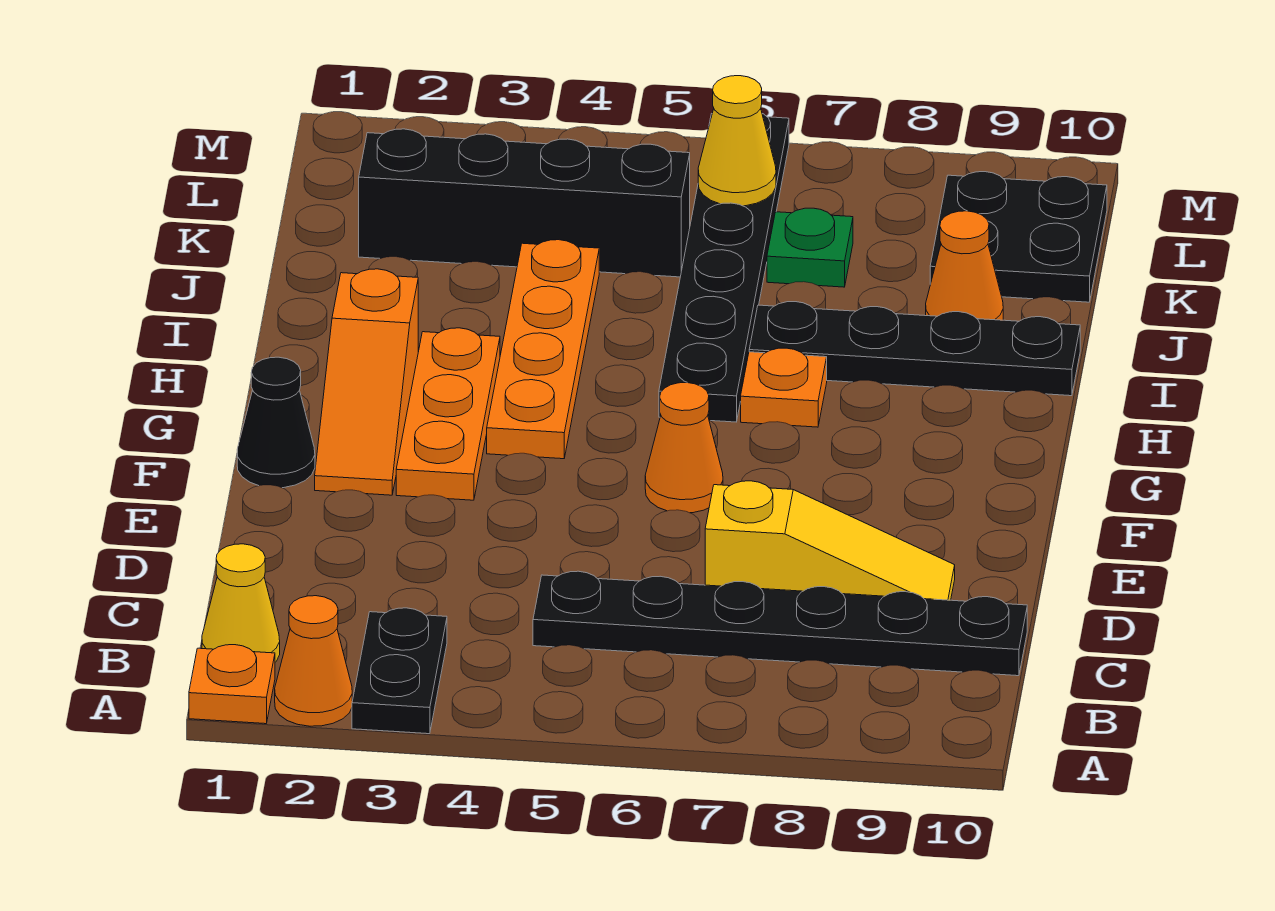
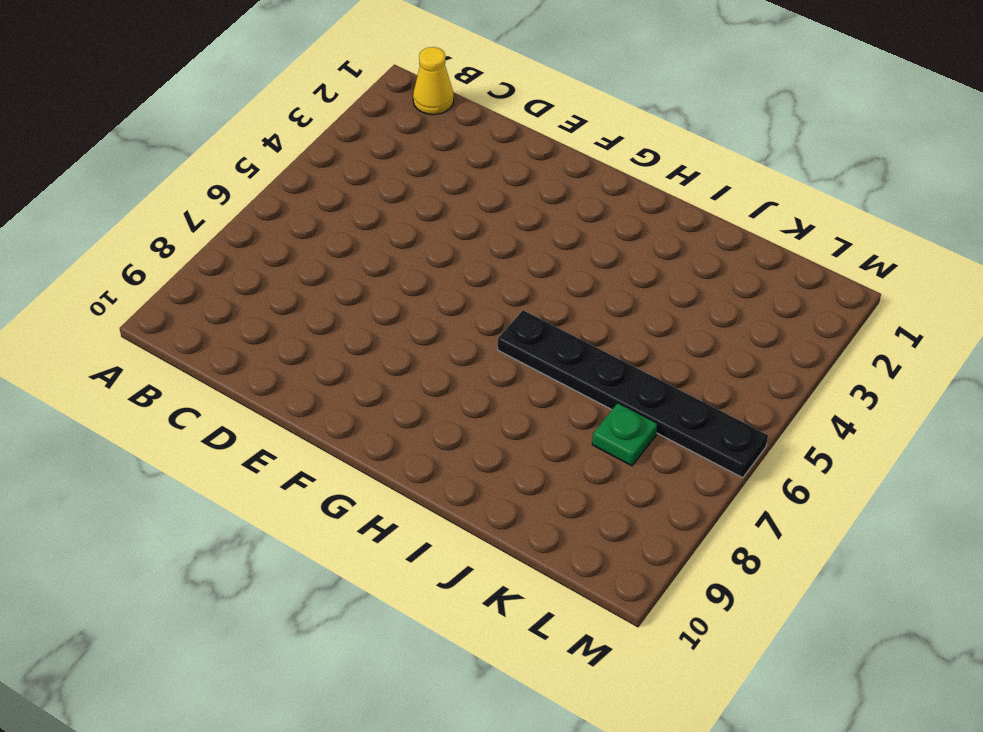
none -> orange plate A1 level 1
none -> orange cone A2 level 1
none -> black plate A3:B3 level 1

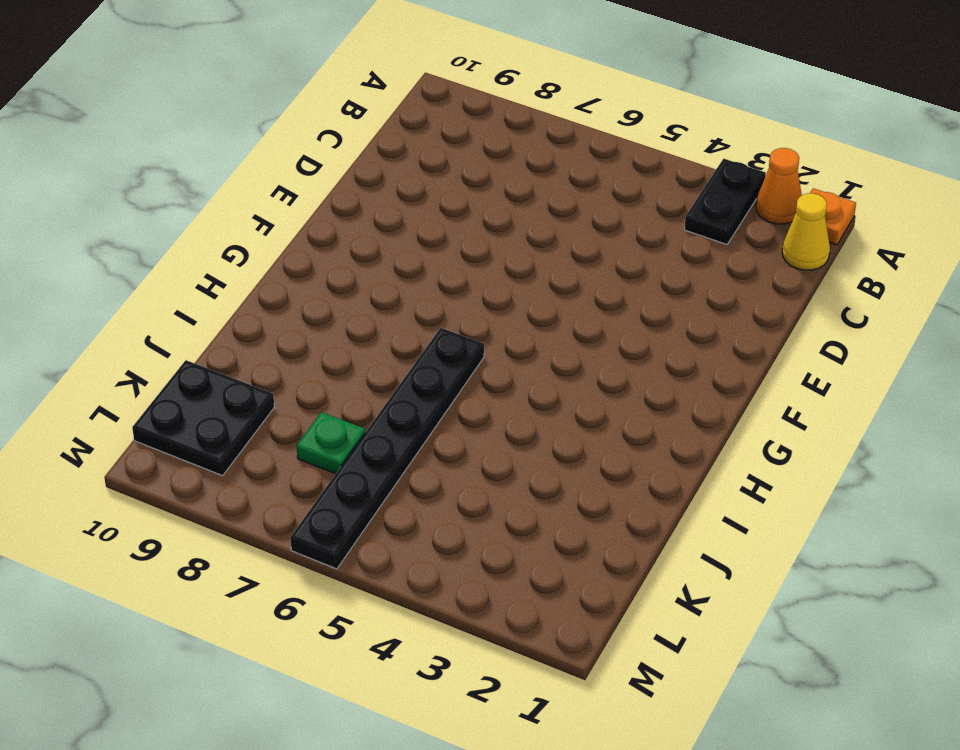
none -> black plate C5:C10 level 1
none -> yellow slope D7:D9 level 1 top 7
none -> black cone F1 level 1

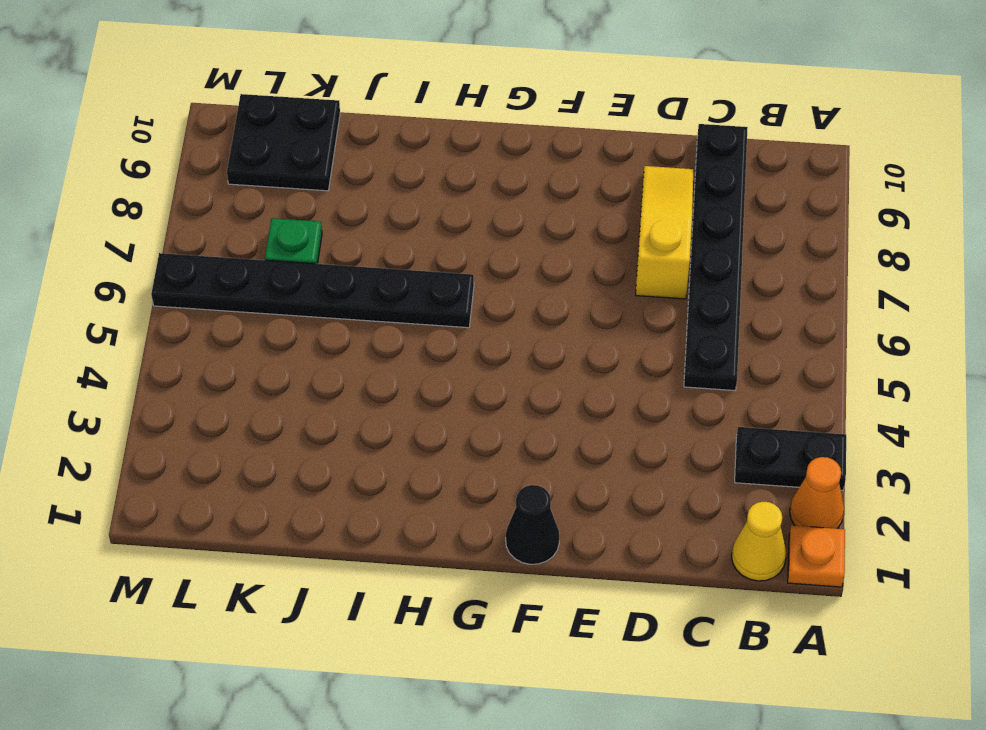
none -> orange slope F2:H2 level 1 top H
none -> orange plate F3:H3 level 1
none -> orange cone F6 level 1

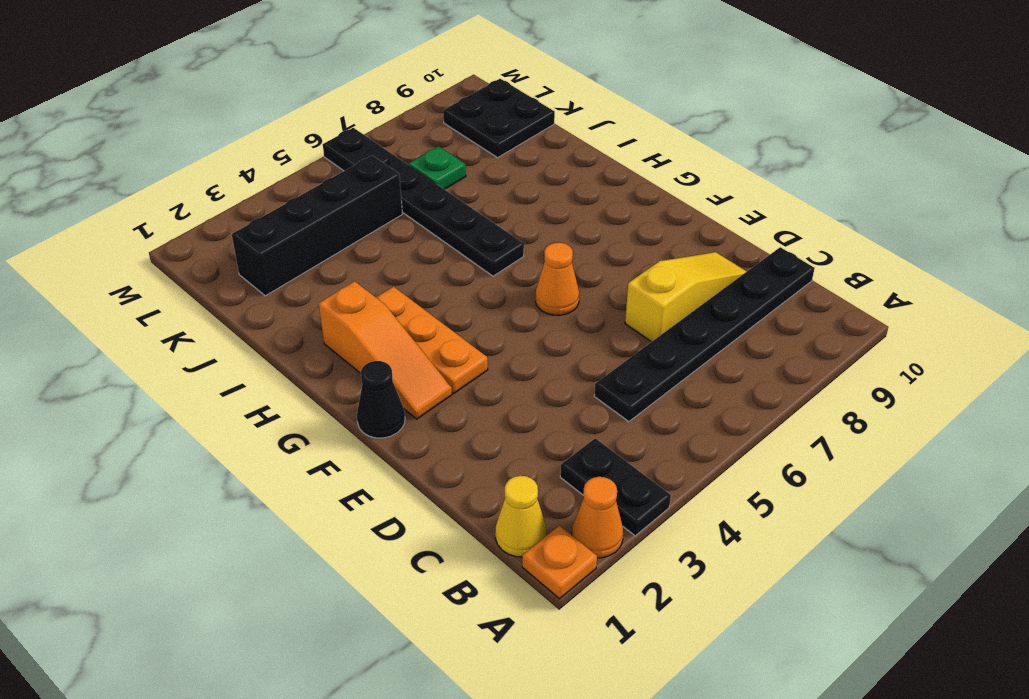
none -> orange plate G4:J4 level 1
none -> orange plate H7 level 1
none -> black plate I7:I10 level 1

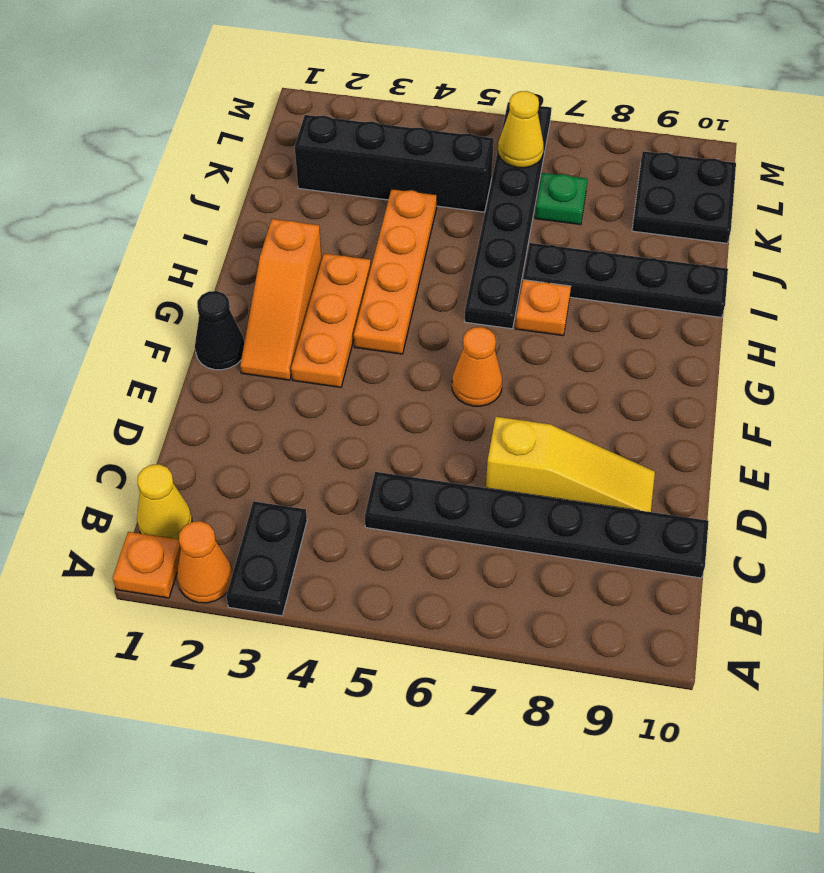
none -> orange cone J9 level 1

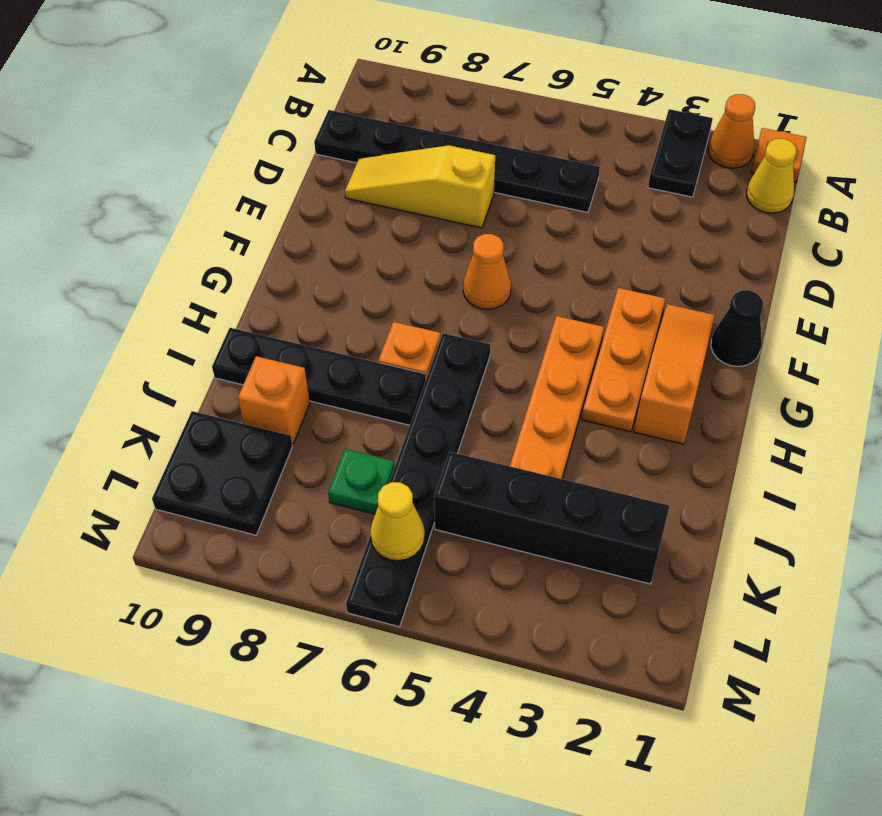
orange brick J9 level 1 -> orange cone J9 level 1

